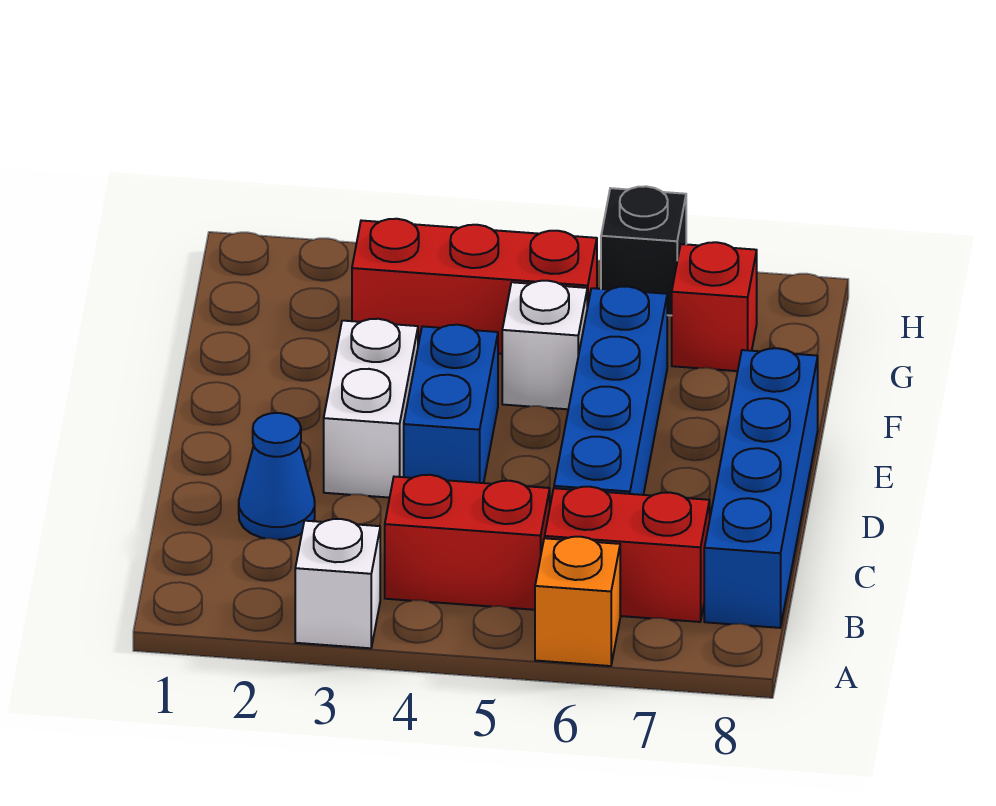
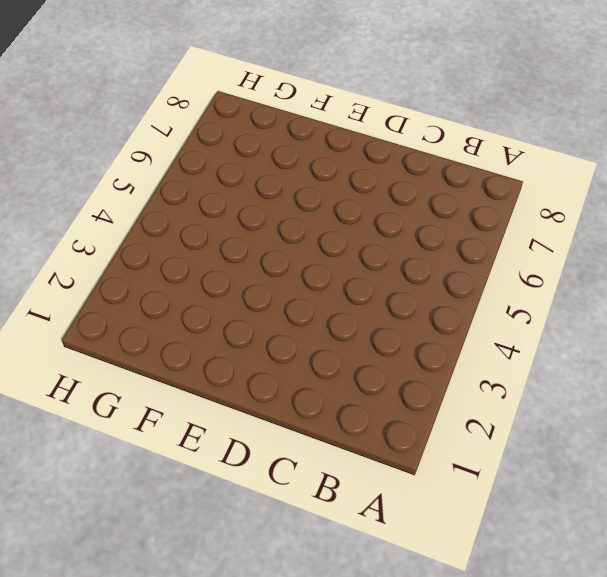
none -> white brick A3 level 1
none -> orange brick A6 level 1
none -> red brick B4:B5 level 1

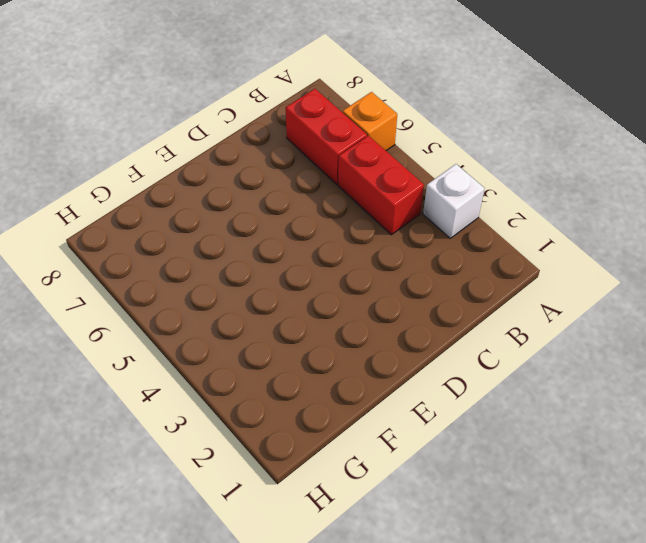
none -> blue brick B8:E8 level 1
none -> blue cone C2 level 1
none -> blue brick C6:F6 level 1

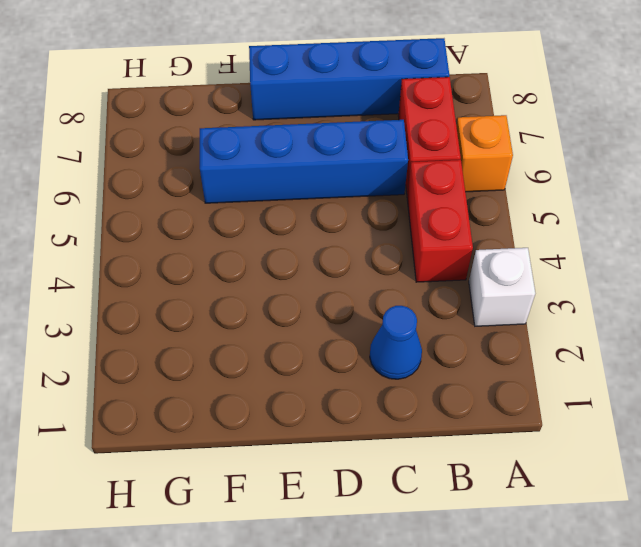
none -> white brick D3:E3 level 1
none -> blue brick D4:E4 level 1
none -> white brick F5 level 1

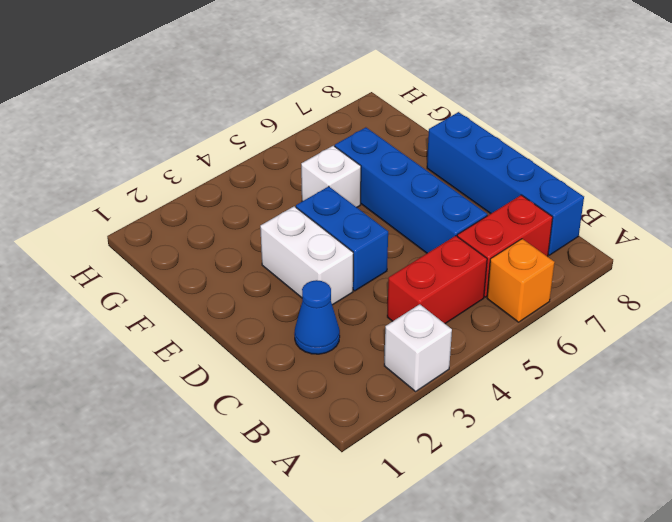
none -> red brick G3:G5 level 1
none -> red brick G7 level 1
none -> black brick H6 level 1

